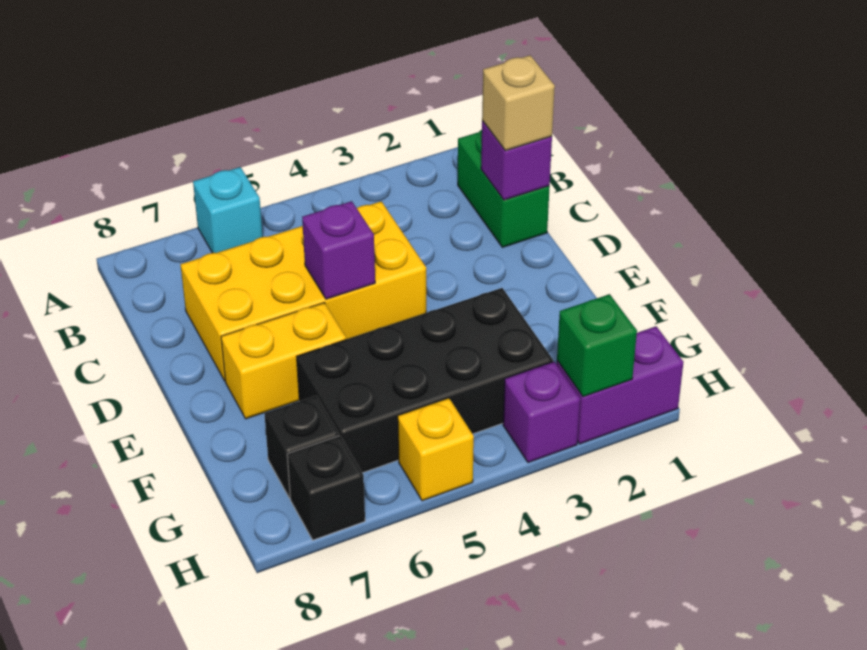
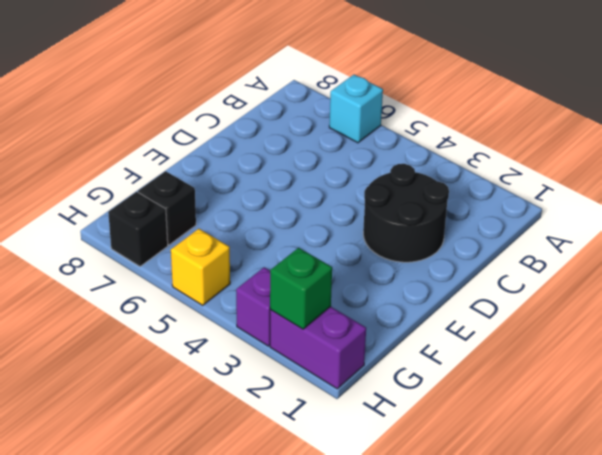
black round brick C2:D3 level 1 -> none
none -> green brick B1:C1 level 1
none -> yellow brick C4:D7 level 1
none -> yellow brick E6:E7 level 1

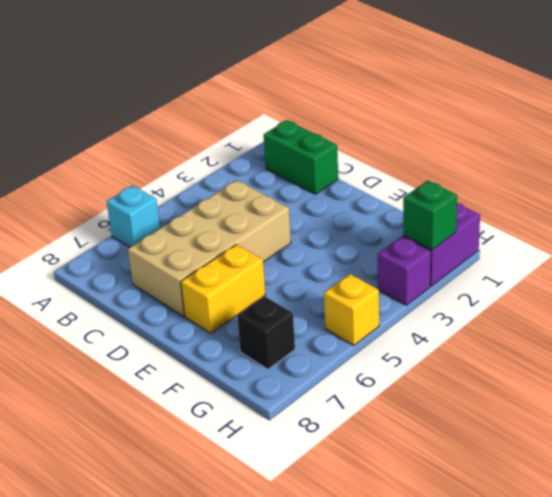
tan brick C4:D7 level 1 -> yellow brick C4:D7 level 1
none -> black brick F3:G6 level 1
none -> black brick H7 level 1
none -> purple brick C1 level 2

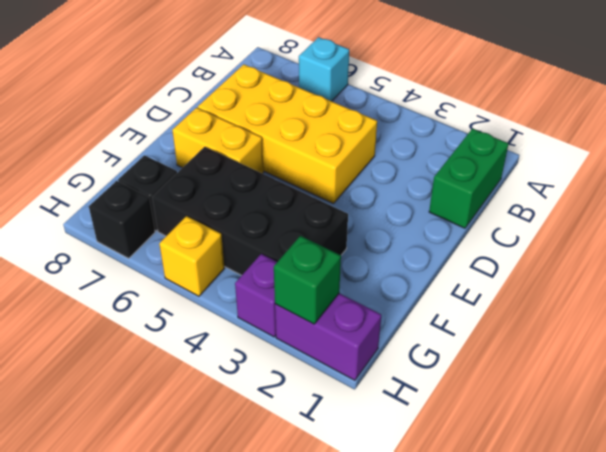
none -> purple brick C1 level 2
none -> purple brick D5 level 2
none -> tan brick C1 level 3

